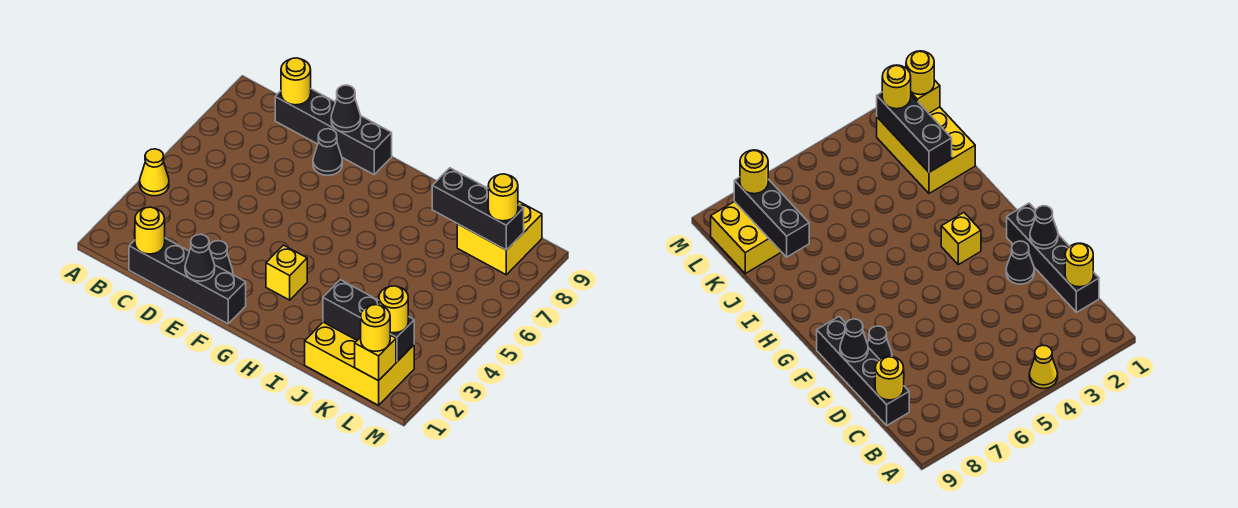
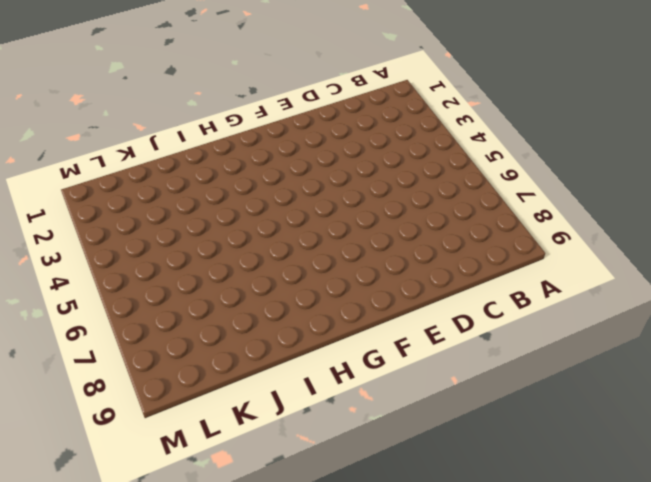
none -> yellow cone A4 level 1
none -> black brick C1:F1 level 1
none -> black brick C9:F9 level 1

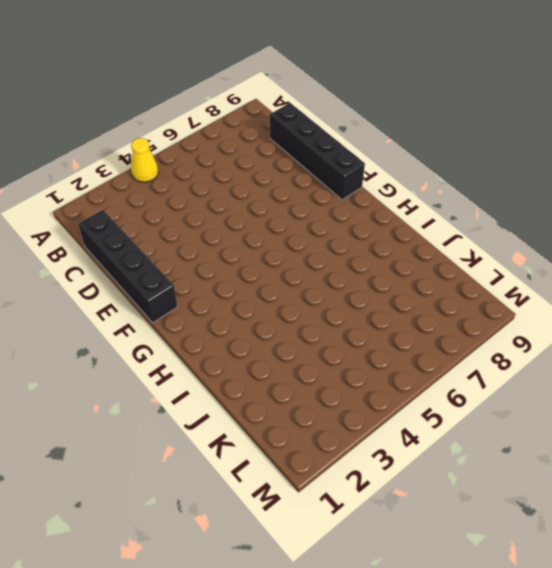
none -> black cone E2 level 1
none -> black cone E8 level 1
none -> yellow brick G3 level 1

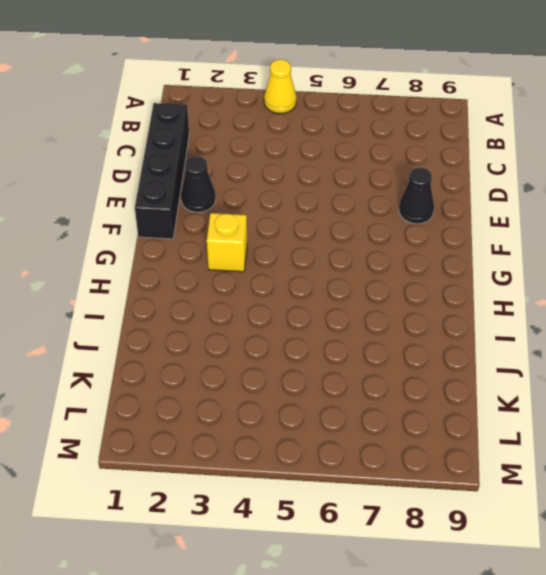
none -> black brick C9:F9 level 1
none -> yellow brick J1:L2 level 1
none -> yellow brick K8:L9 level 1

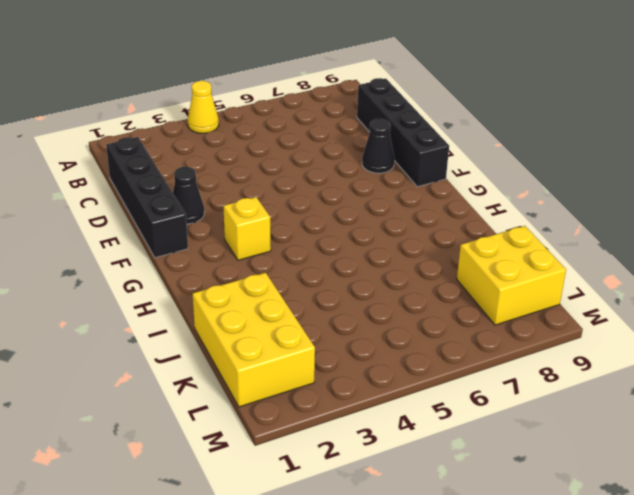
none -> yellow round brick C1 level 2
none -> yellow round brick C9 level 2
none -> black cone E1 level 2

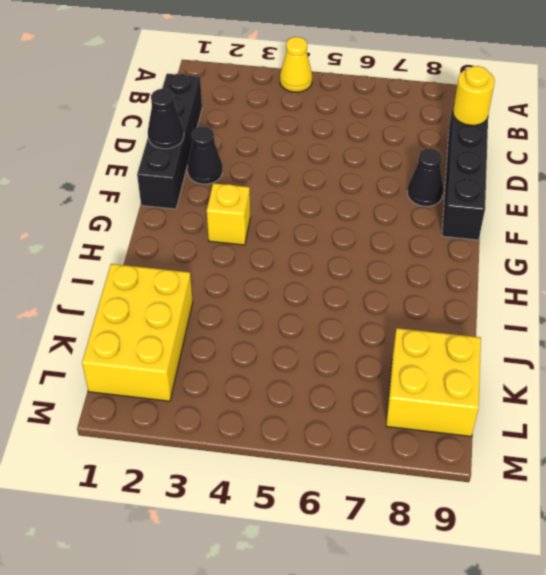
none -> yellow round brick C1 level 2
none -> black cone E9 level 2
none -> black brick J2:L2 level 2

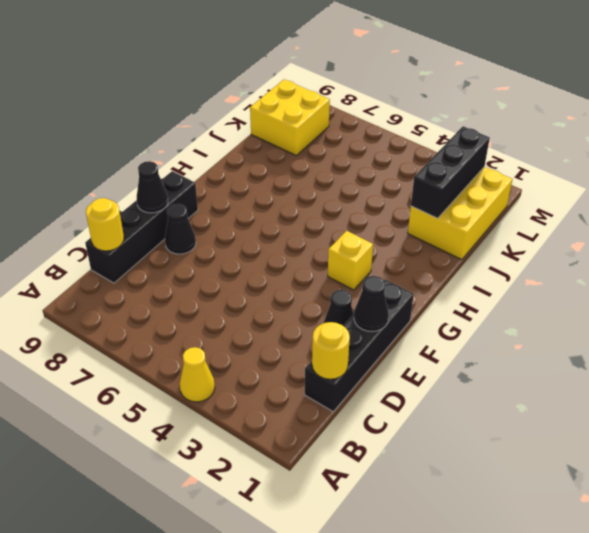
none -> black brick J8:L8 level 2
none -> yellow brick L1 level 2
none -> yellow round brick L1 level 3

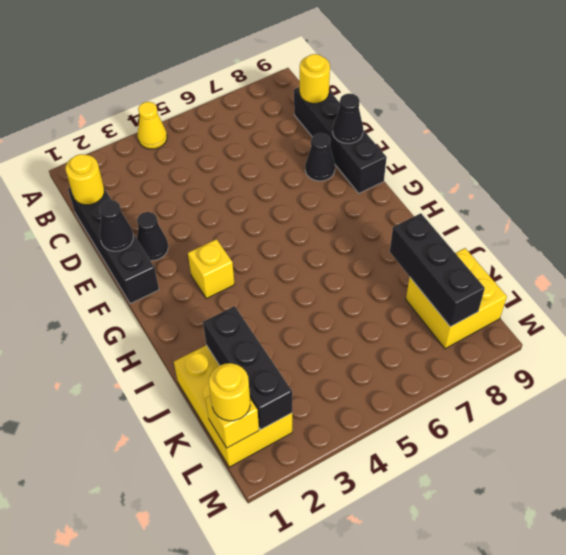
none -> yellow round brick L2 level 3
none -> yellow round brick L8 level 3

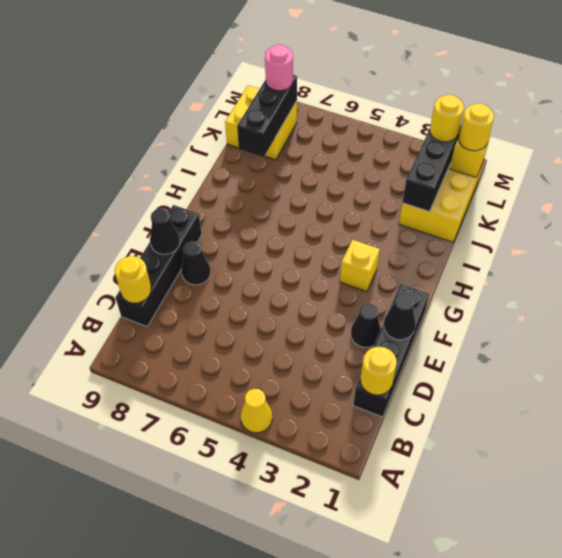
pink round brick L8 level 3 -> yellow round brick L8 level 3

